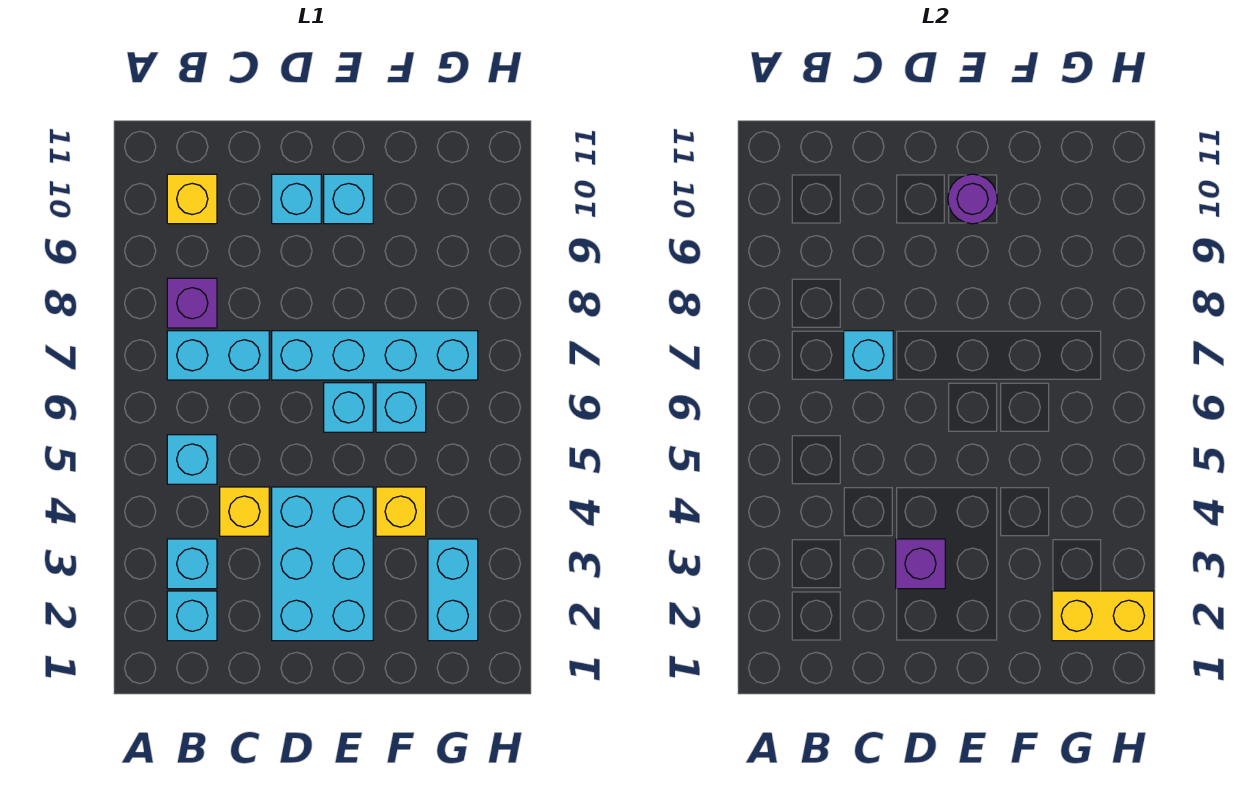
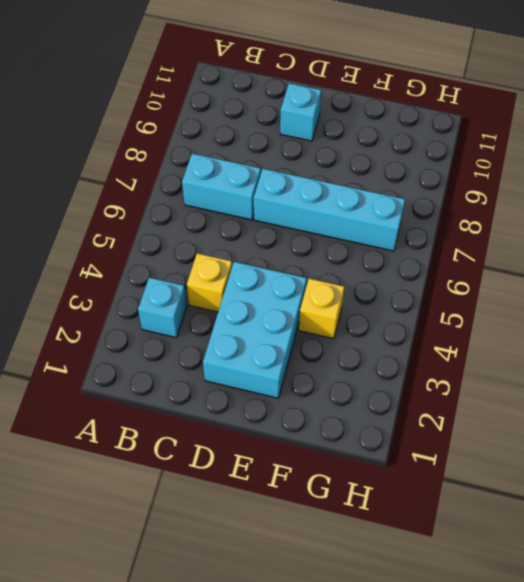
none -> cyan brick B2 level 1
none -> cyan brick B5 level 1
none -> purple brick B8 level 1

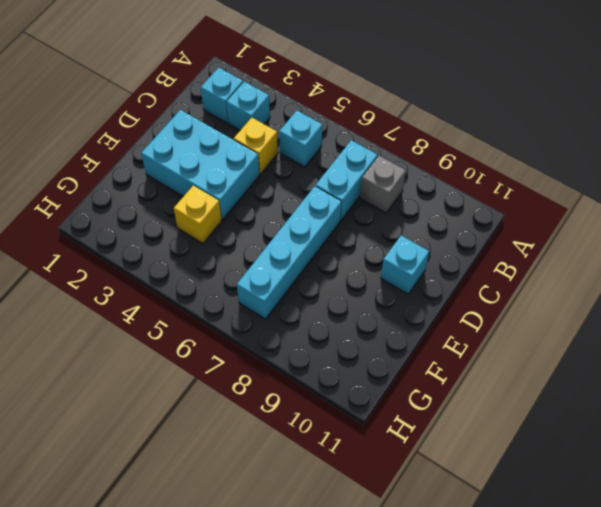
grey brick B8 level 1 -> purple brick B8 level 1
none -> yellow brick B10 level 1
none -> cyan brick E6 level 1
none -> cyan brick E10 level 1

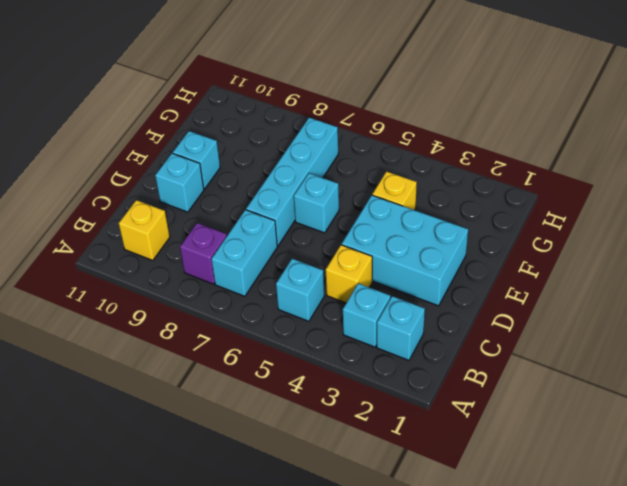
none -> cyan brick F6 level 1
none -> cyan brick G2:G3 level 1
none -> cyan brick C7 level 2

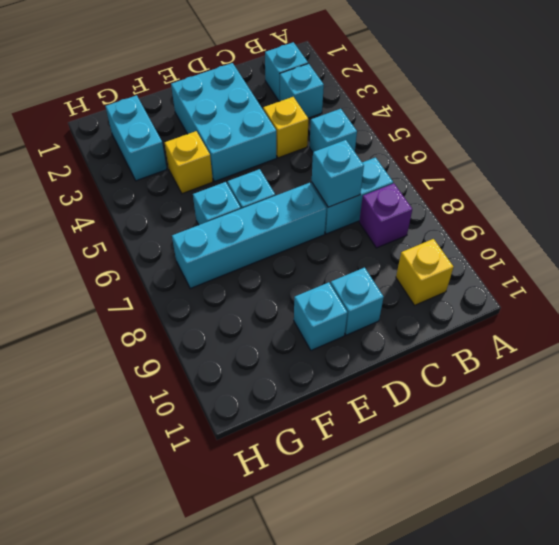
none -> purple brick D3 level 2
none -> purple round brick E10 level 2
none -> yellow brick G2:H2 level 2

